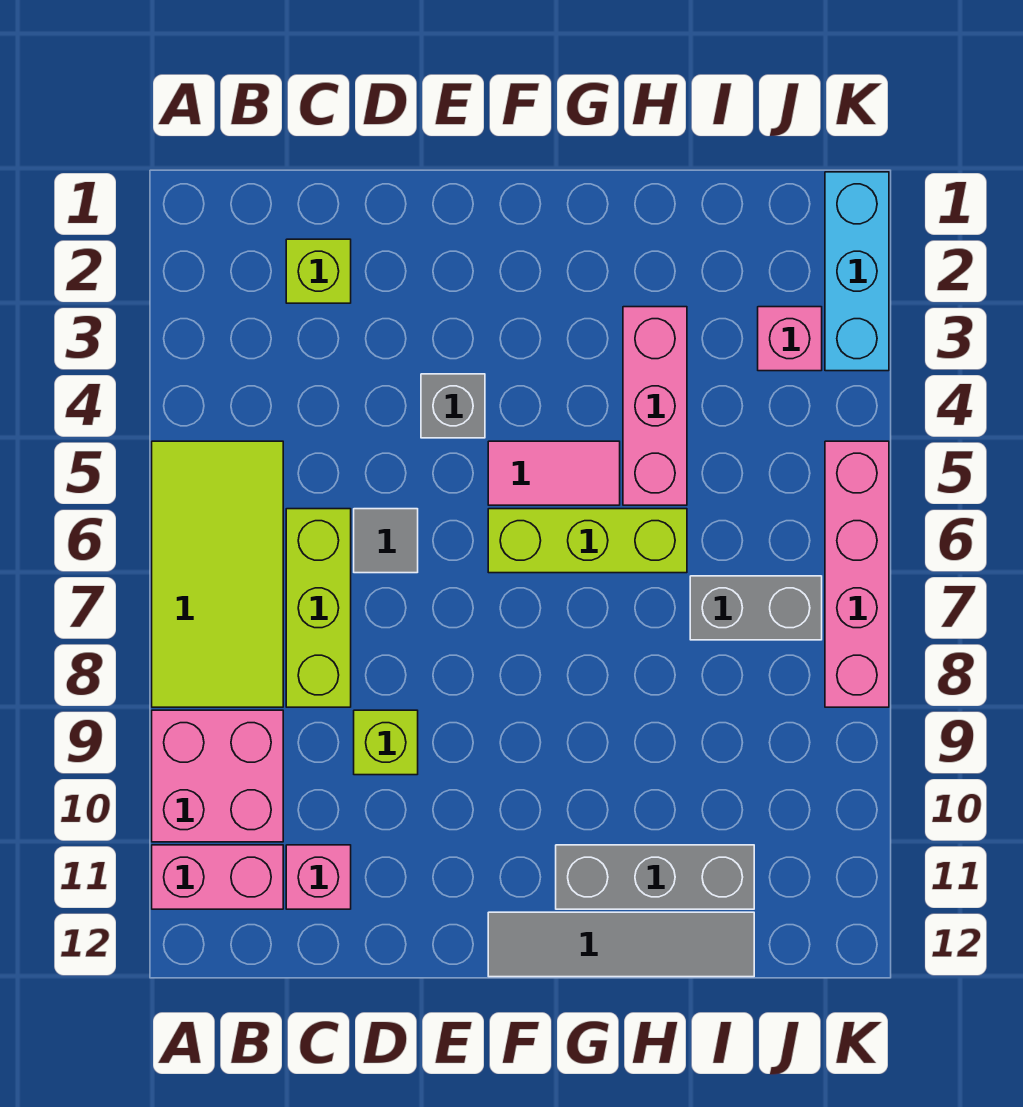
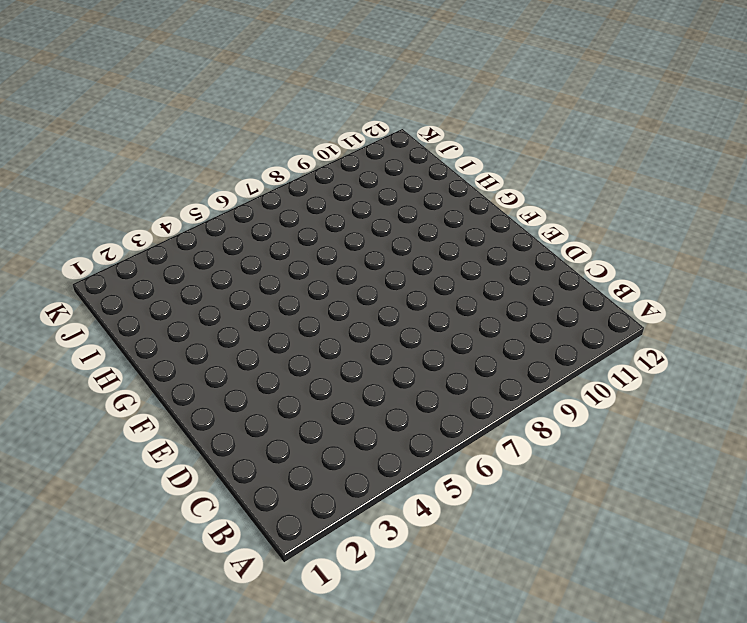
none -> lime tile A5:B8 level 1
none -> pink brick A9:B10 level 1
none -> pink brick A11:B11 level 1

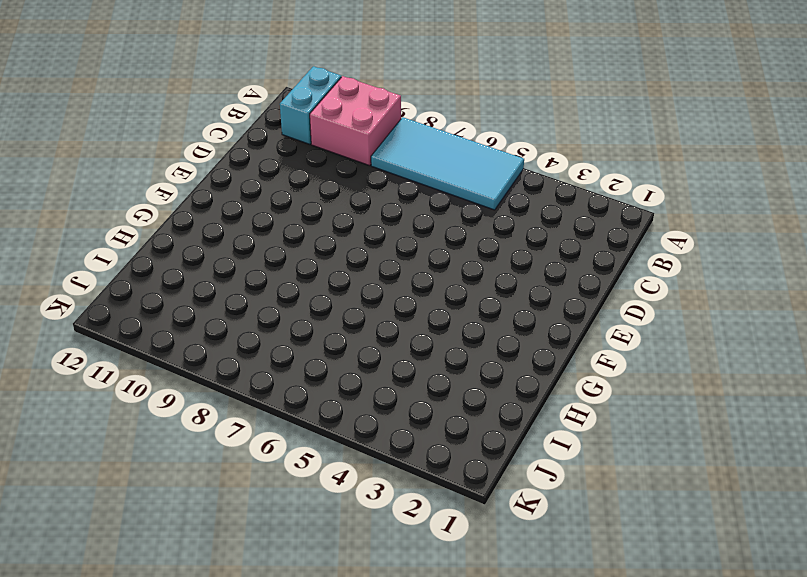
cyan tile A5:B8 level 1 -> lime tile A5:B8 level 1
cyan brick A11:B11 level 1 -> pink brick A11:B11 level 1
none -> lime brick C2 level 1
none -> lime brick C6:C8 level 1
none -> pink brick C11 level 1

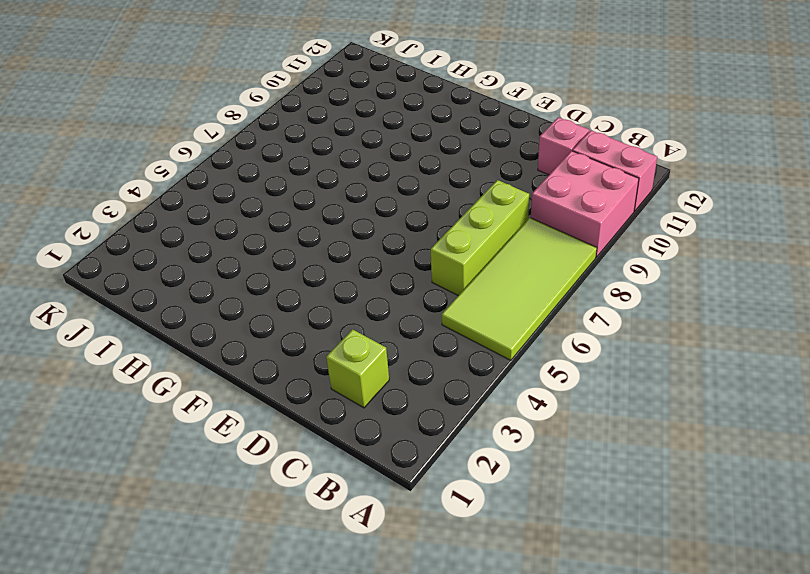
none -> grey tile D6 level 1
none -> lime brick D9 level 1
none -> grey brick E4 level 1

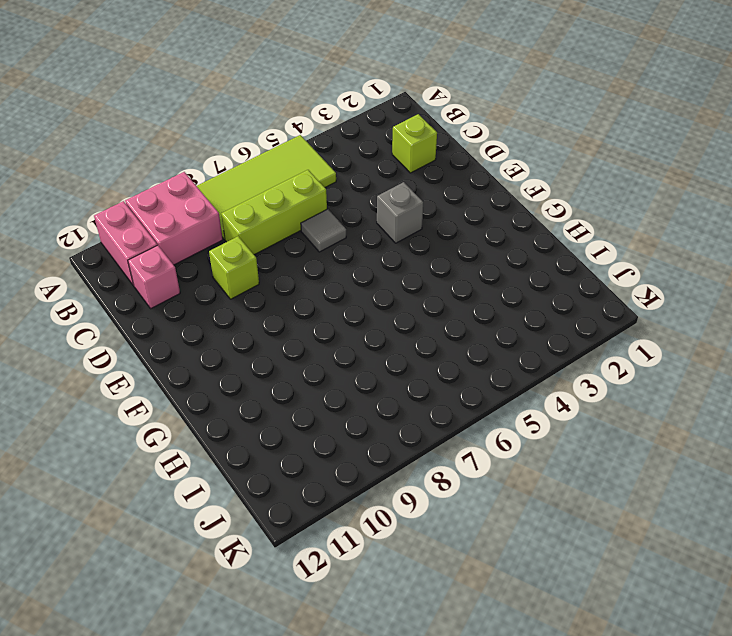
none -> pink tile F5:G5 level 1
none -> lime brick F6:H6 level 1
none -> grey tile F12:I12 level 1

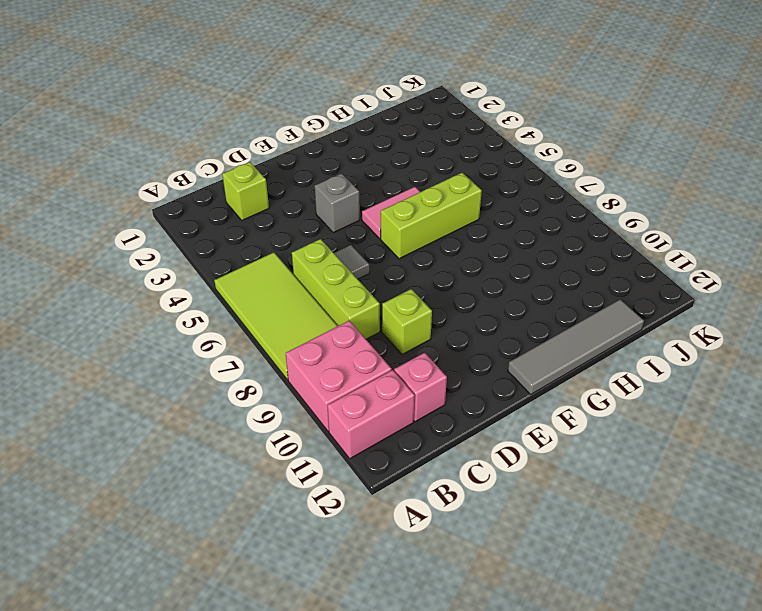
none -> grey brick G11:I11 level 1
none -> pink brick H3:H5 level 1
none -> grey brick I7:J7 level 1

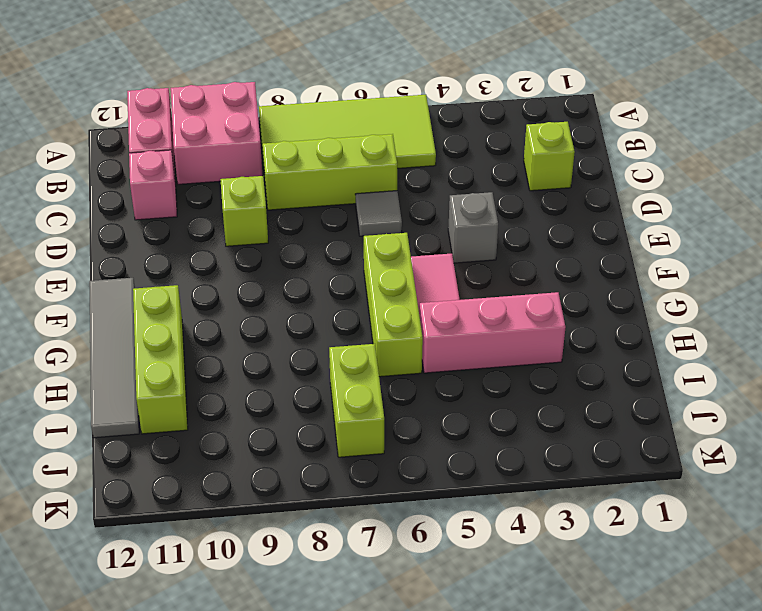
lime brick G11:I11 level 1 -> grey brick G11:I11 level 1
lime brick I7:J7 level 1 -> grey brick I7:J7 level 1
none -> pink brick J3 level 1
none -> cyan brick K1:K3 level 1
none -> pink brick K5:K8 level 1

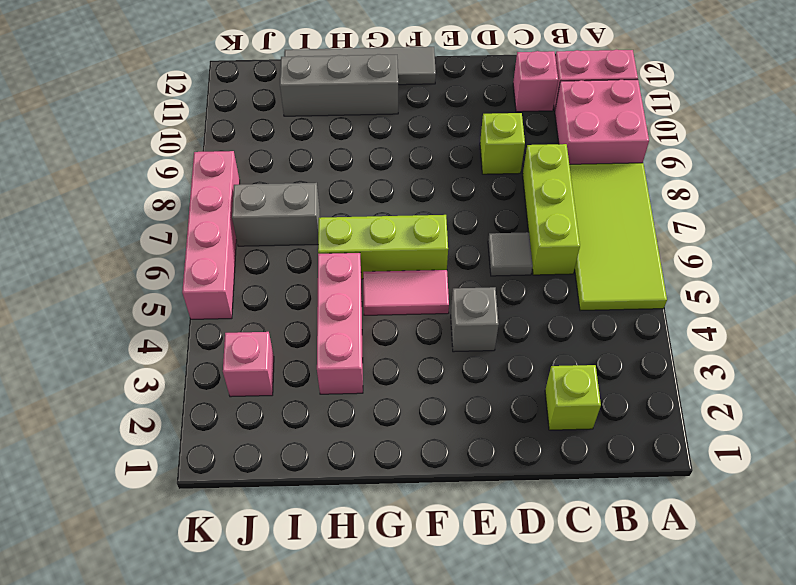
none -> cyan brick K1:K3 level 1

